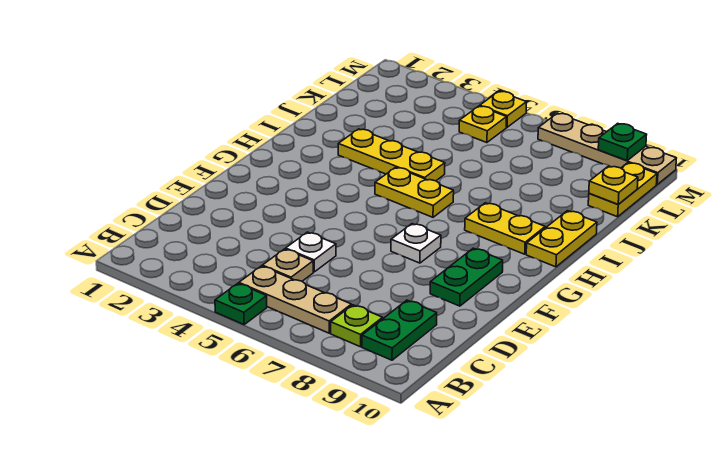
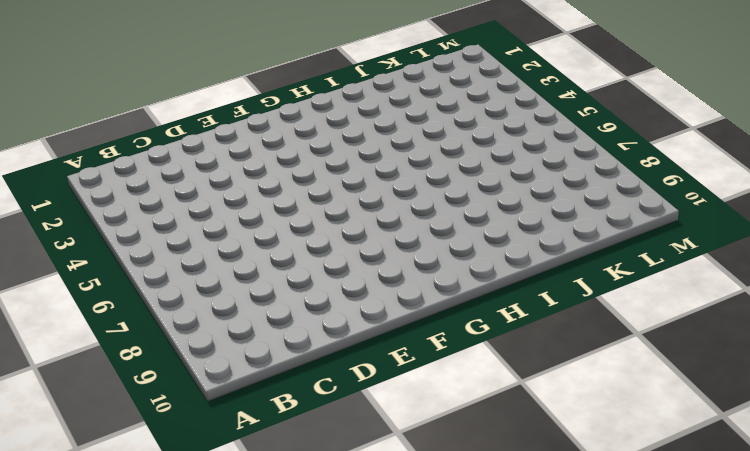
none -> green plate A5 level 1
none -> tan plate B5:B7 level 1
none -> lime plate B8 level 1

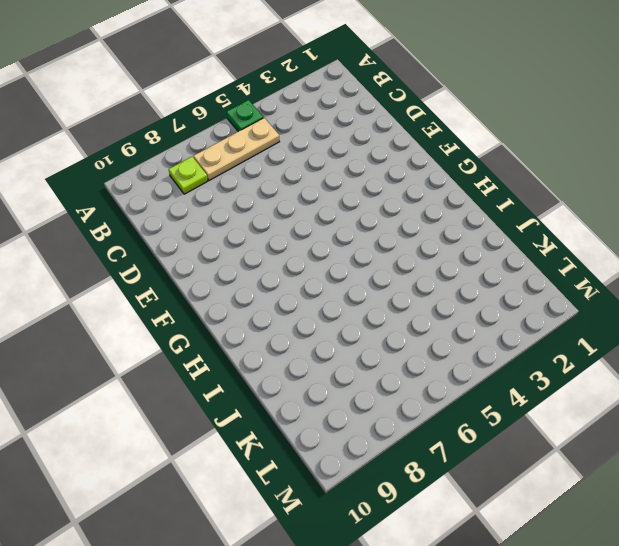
none -> green plate B9:C9 level 1
none -> tan plate C5 level 1
none -> white plate D5 level 1

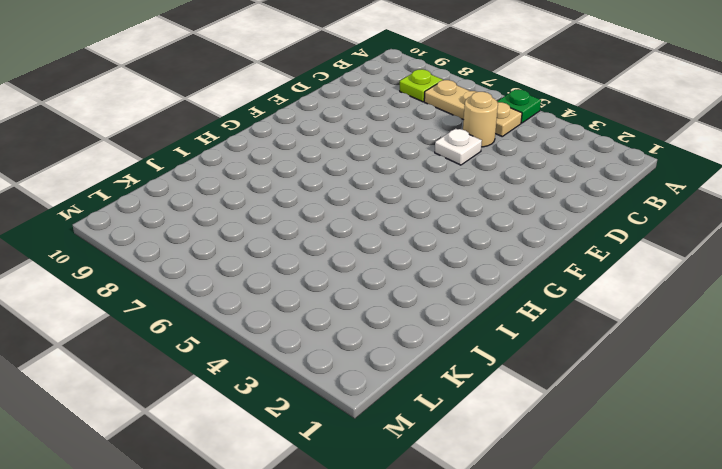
tan round brick C5 level 1 -> tan plate C5 level 1
none -> green plate B9:C9 level 1
none -> green plate E9:F9 level 1
none -> white plate F7 level 1

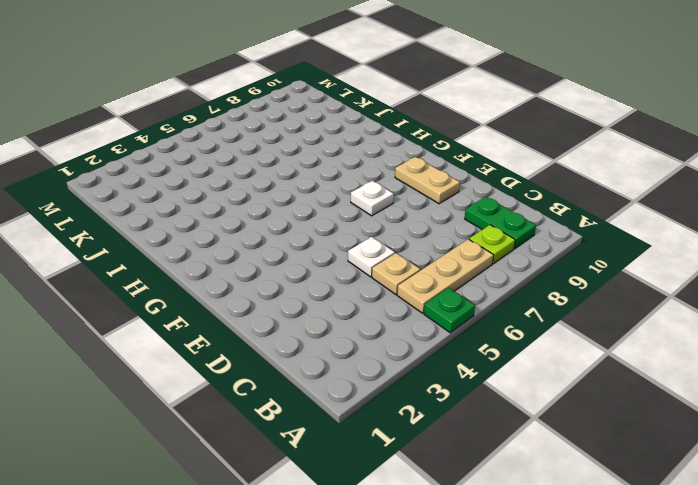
tan plate E9:F9 level 1 -> green plate E9:F9 level 1
none -> yellow plate H5:H6 level 1
none -> yellow plate H8:H9 level 1
none -> yellow plate H10:I10 level 1

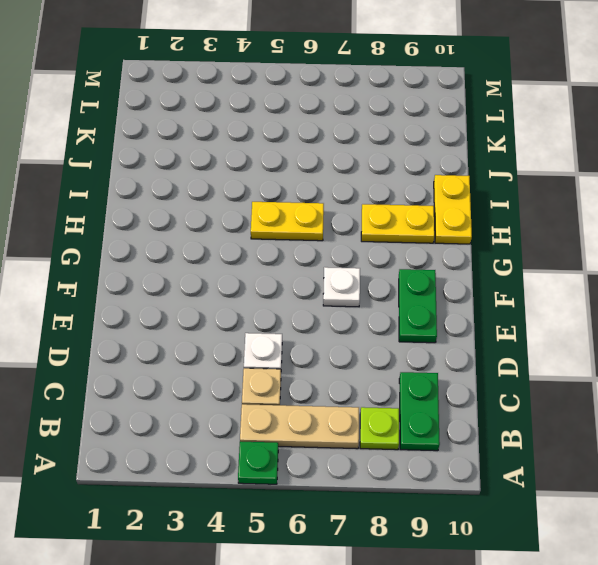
none -> yellow plate I3:I5 level 1
none -> yellow plate K10:L10 level 1
none -> yellow plate L5 level 1

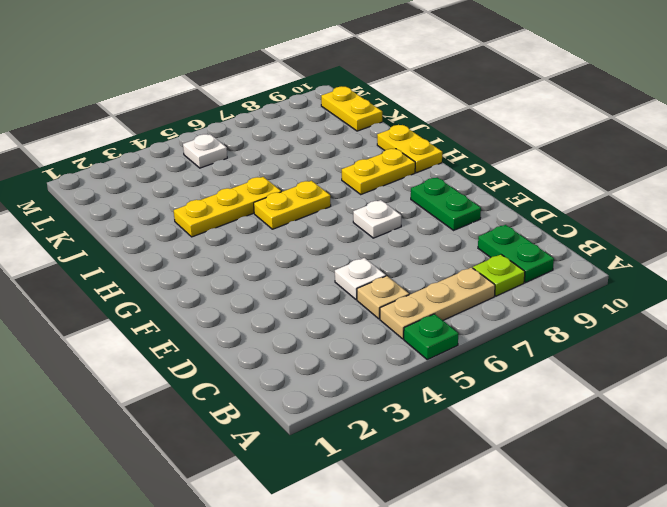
white plate L5 level 1 -> yellow plate L5 level 1
none -> yellow plate M5 level 1
none -> tan plate M7:M10 level 1
none -> yellow plate K10 level 2

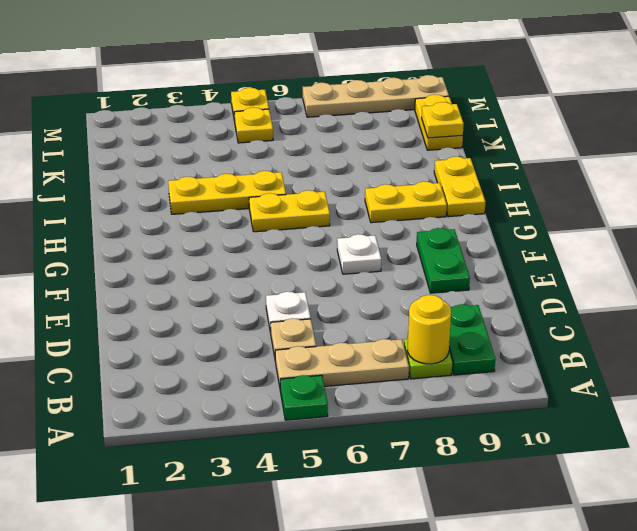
yellow round brick B8 level 2 -> none
none -> green plate M9 level 2

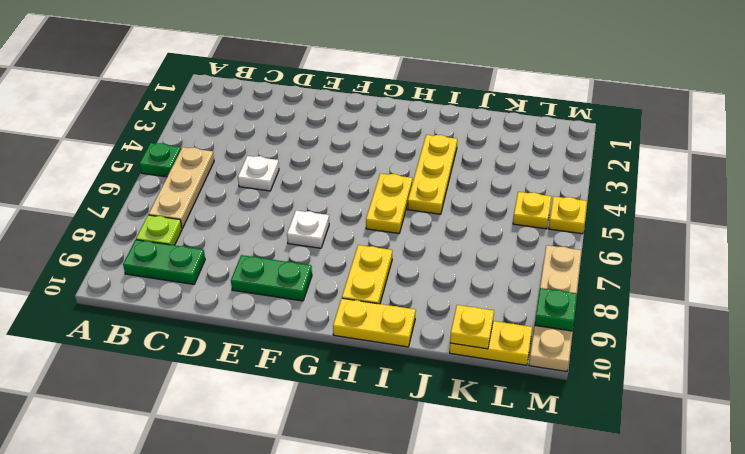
none -> tan plate C5 level 1

